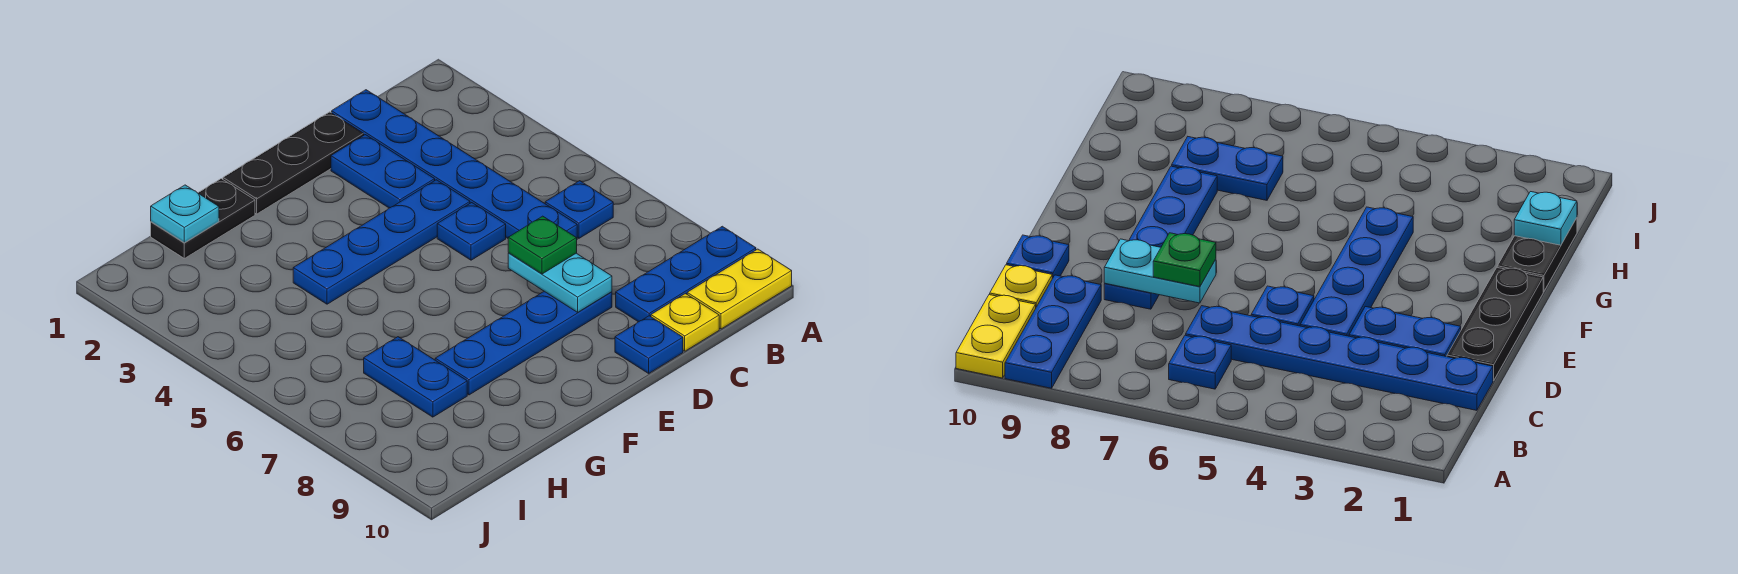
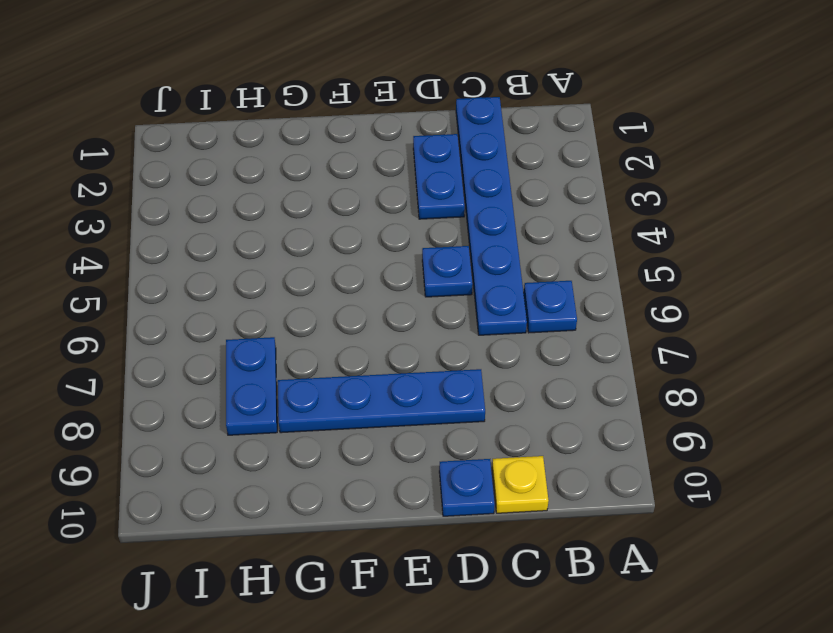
none -> blue plate A9:C9 level 1
none -> yellow plate A10:B10 level 1
none -> black plate D1:F1 level 1

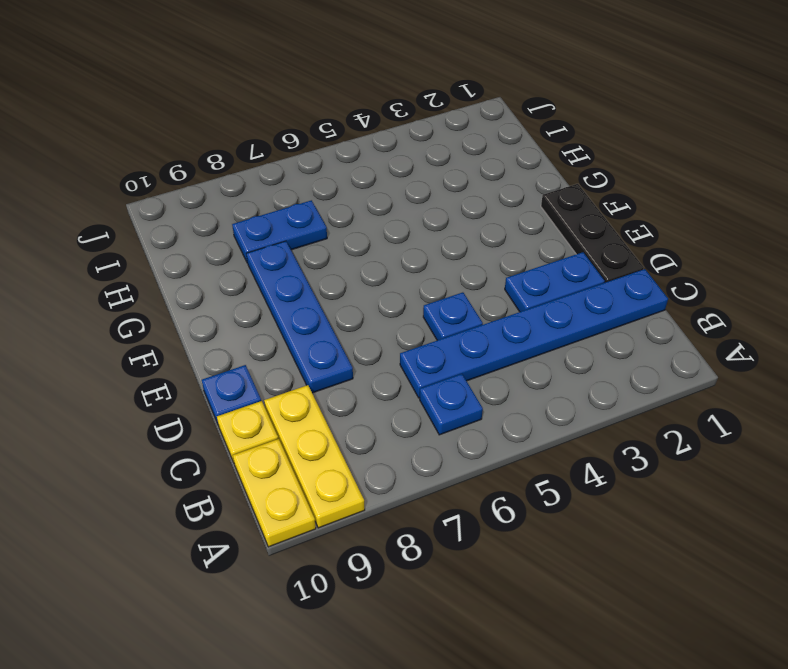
yellow plate A9:C9 level 1 -> blue plate A9:C9 level 1
none -> blue plate D4:G4 level 1
none -> black plate G1:H1 level 1
none -> cyan plate D7:D8 level 2

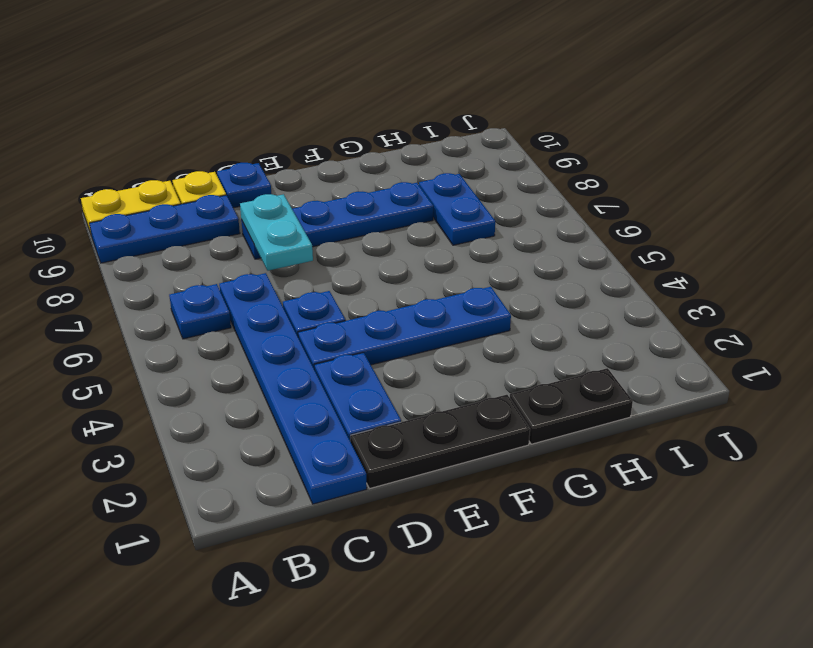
none -> cyan plate H1 level 2
none -> green plate D7 level 3

